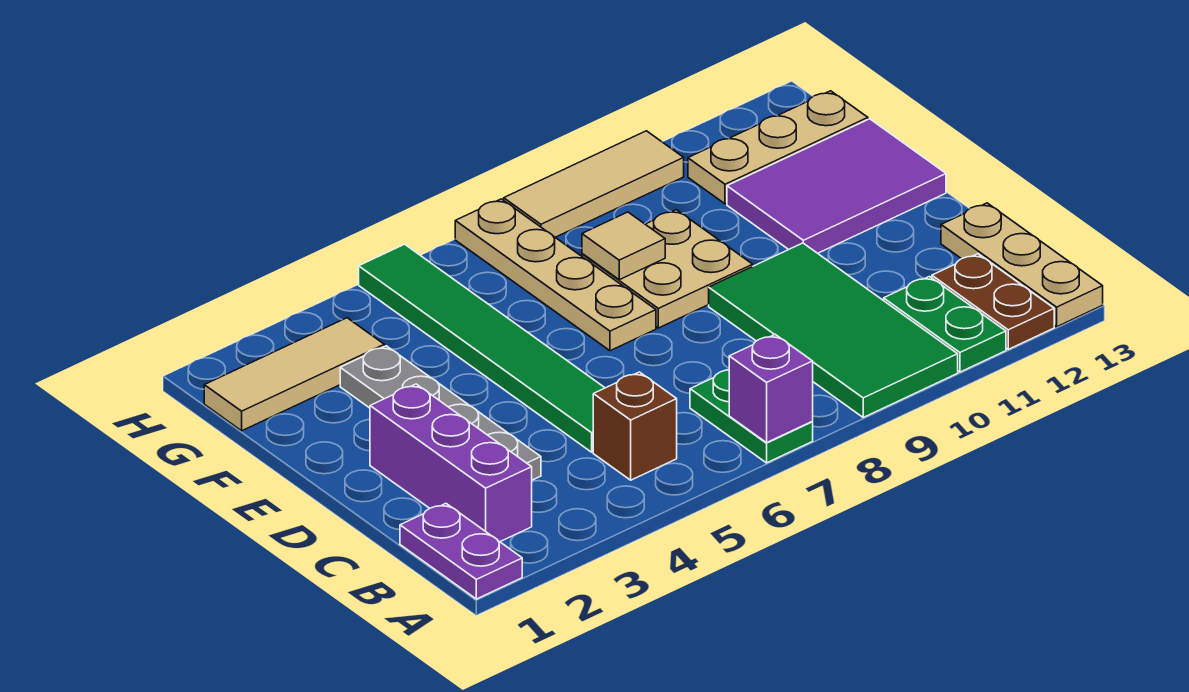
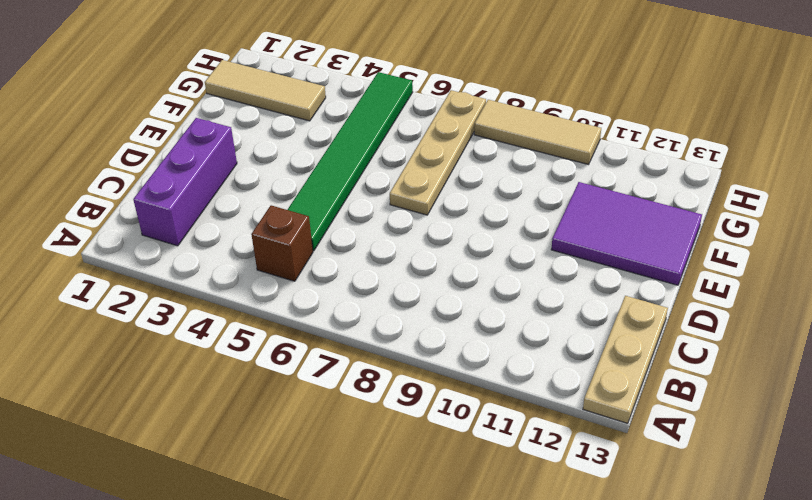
none -> purple plate A1:B1 level 1
none -> green plate A7:B7 level 1
none -> green tile A9:D10 level 1

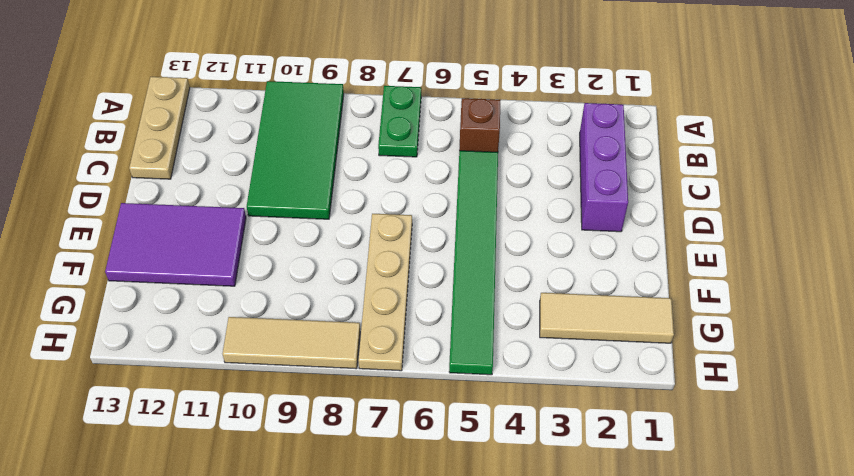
none -> purple plate A1:B1 level 1
none -> green plate A11:B11 level 1
none -> brown plate A12:B12 level 1

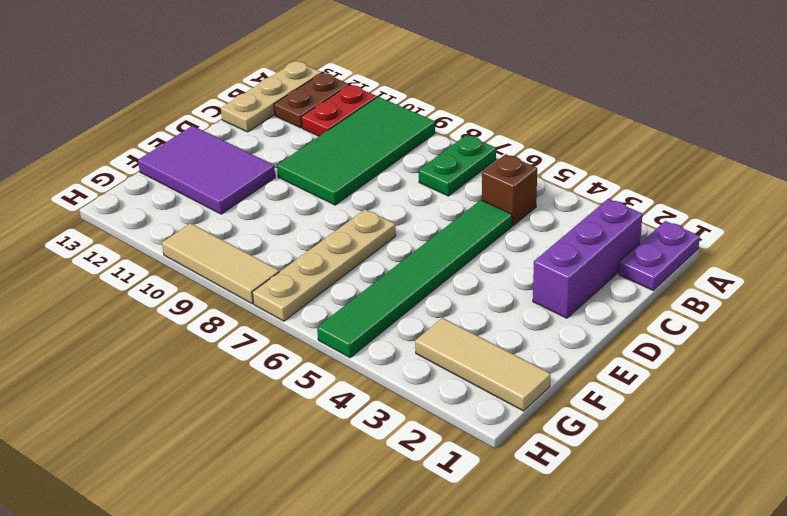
red plate A11:B11 level 1 -> green plate A11:B11 level 1
none -> grey plate C3:F3 level 1
none -> tan plate E8:F9 level 1
none -> tan plate G11:G13 level 1

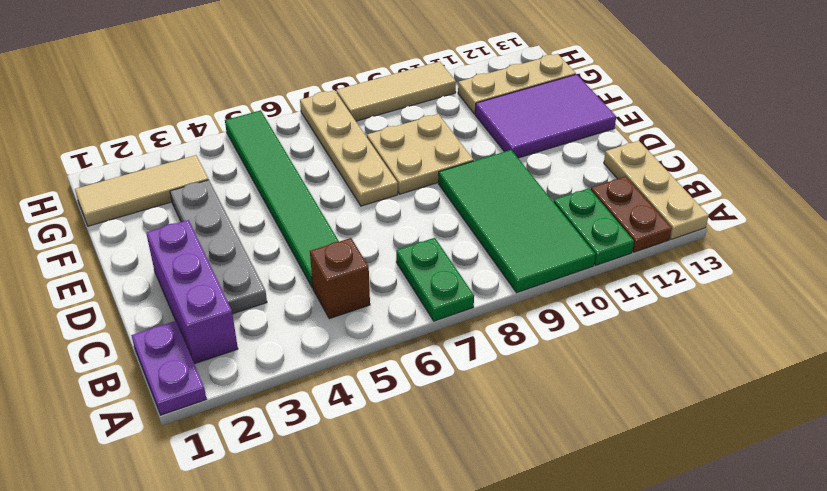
none -> purple brick A7 level 2
none -> tan tile F8 level 2

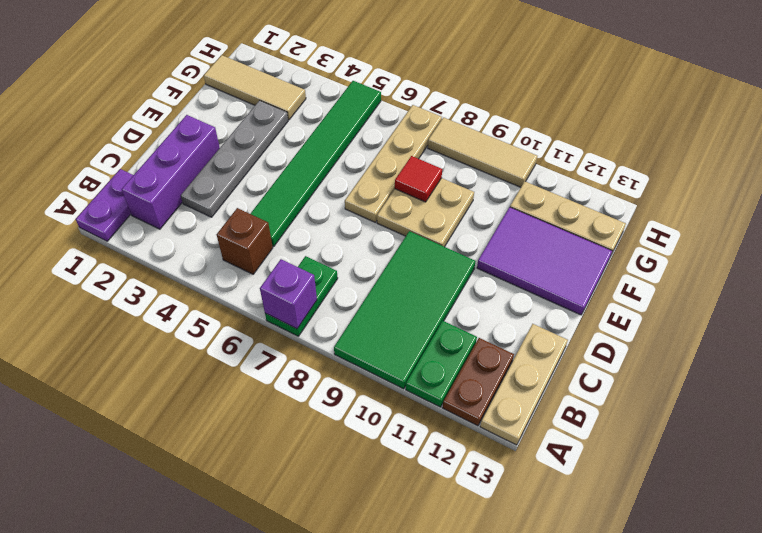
red tile F8 level 2 -> tan tile F8 level 2

